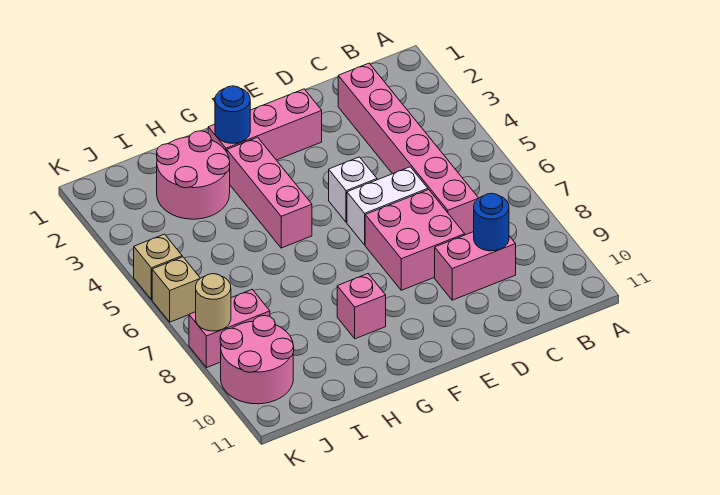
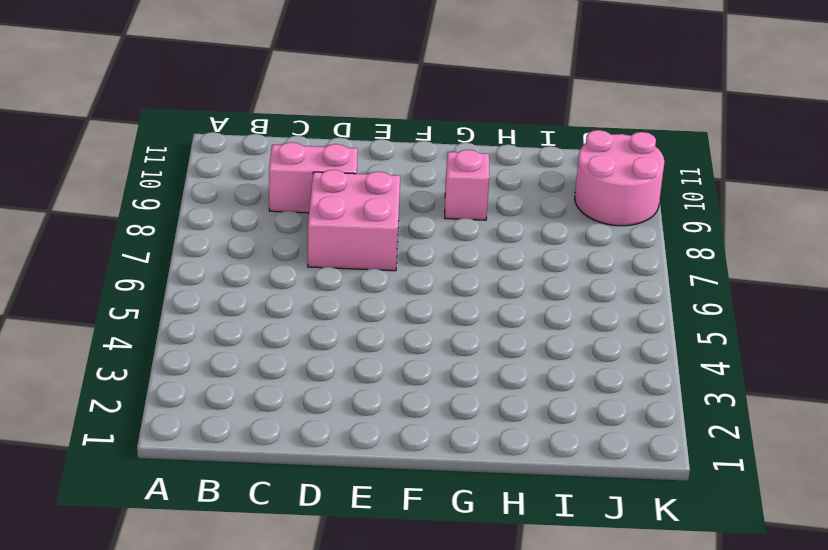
none -> pink brick C2:C7 level 1
none -> white brick D6:E6 level 1
none -> pink brick E2:G2 level 1

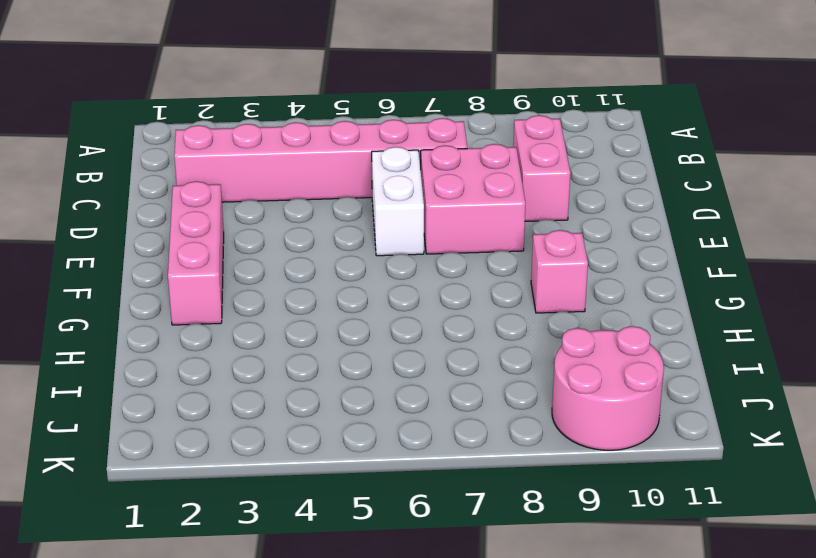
none -> white brick E5 level 1
none -> pink brick G3:G5 level 1
none -> pink round brick H2:I3 level 1

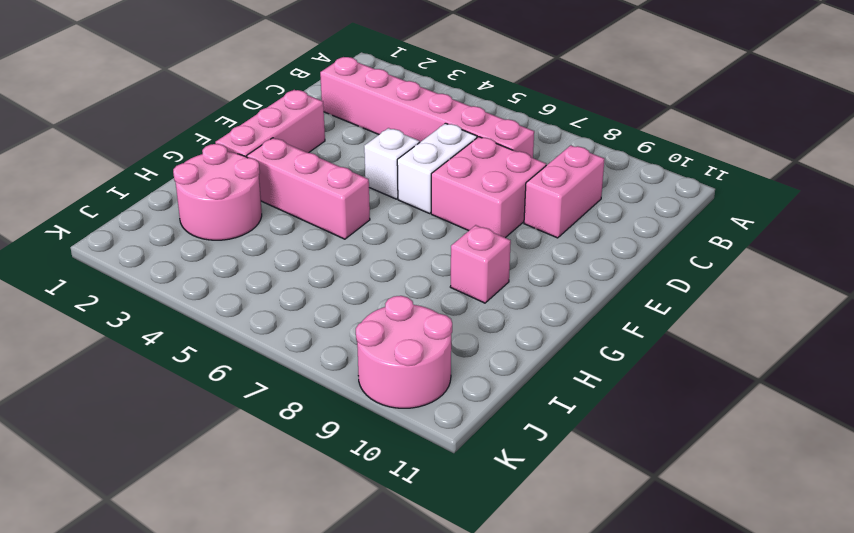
none -> pink brick J8:K8 level 1
none -> tan brick K5 level 1
none -> tan brick K6 level 1

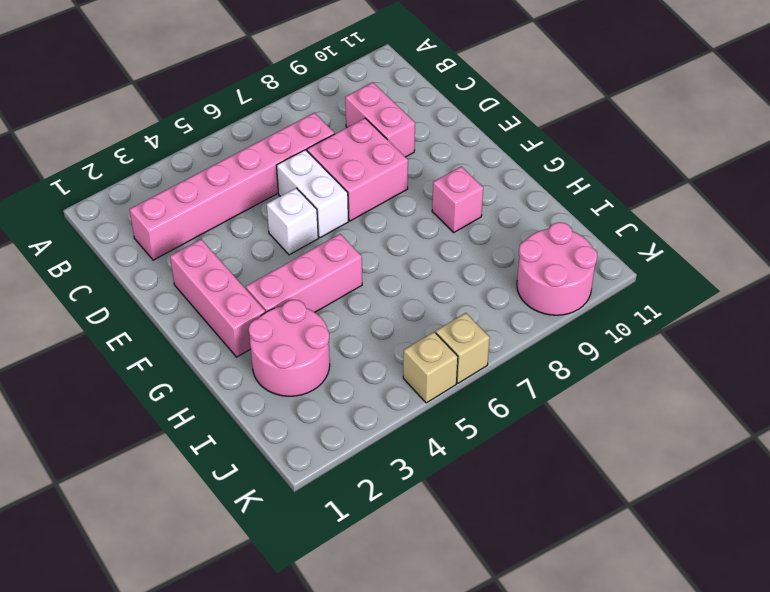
none -> pink brick J8:K8 level 1
none -> blue round brick C9 level 2
none -> blue round brick G2 level 2

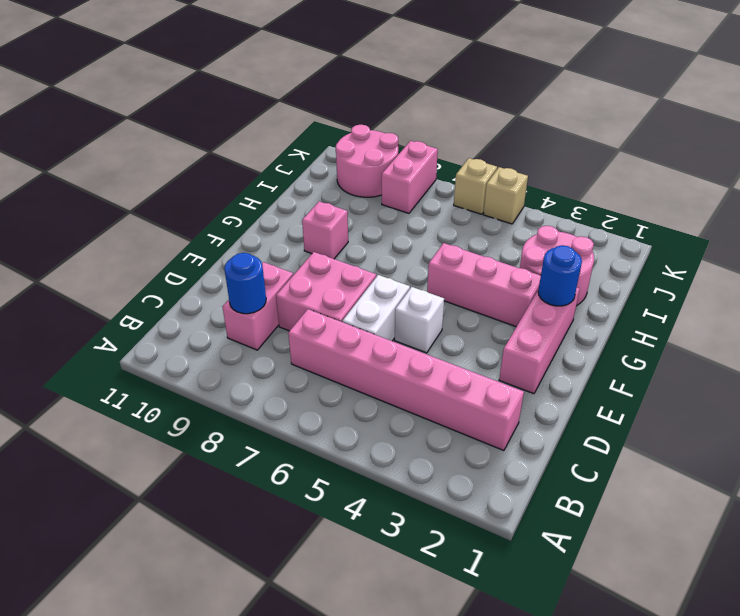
none -> tan round brick K8 level 2

